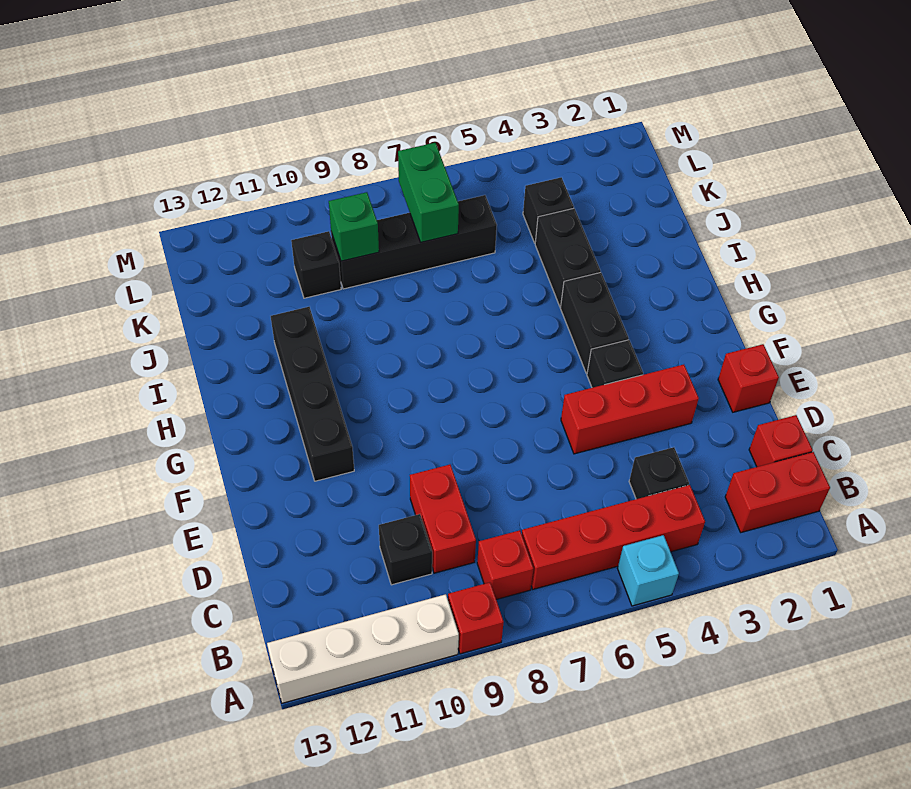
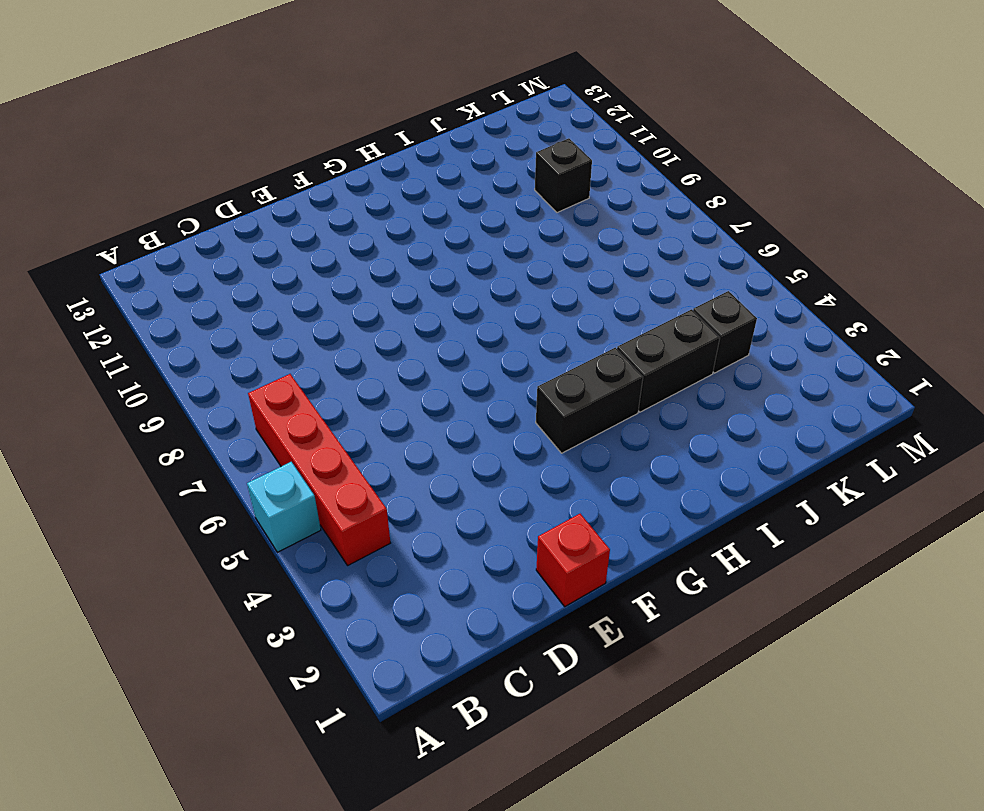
none -> red brick A9 level 1
none -> white brick A10:A13 level 1
none -> red brick B1:B2 level 1

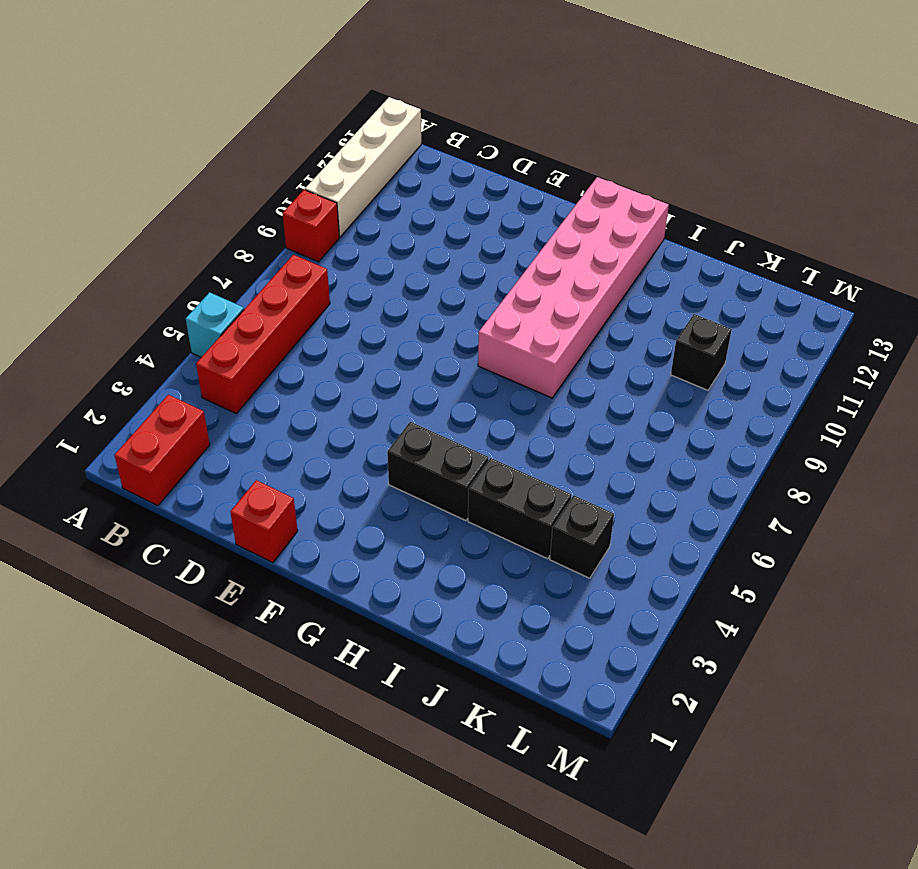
pink brick G8:H13 level 1 -> black brick F11:I11 level 1
none -> red brick B8 level 1
none -> red brick C1 level 1
none -> black brick C4 level 1

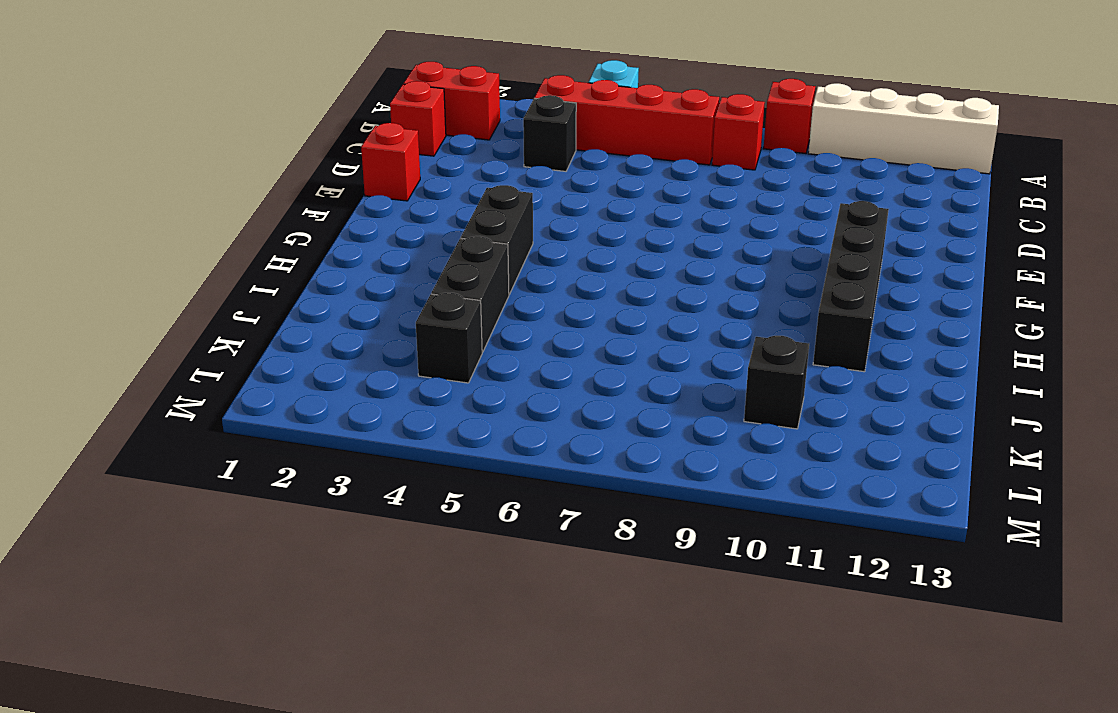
none -> red brick C9:D9 level 1
none -> black brick C10 level 1
none -> red brick E3:E5 level 1

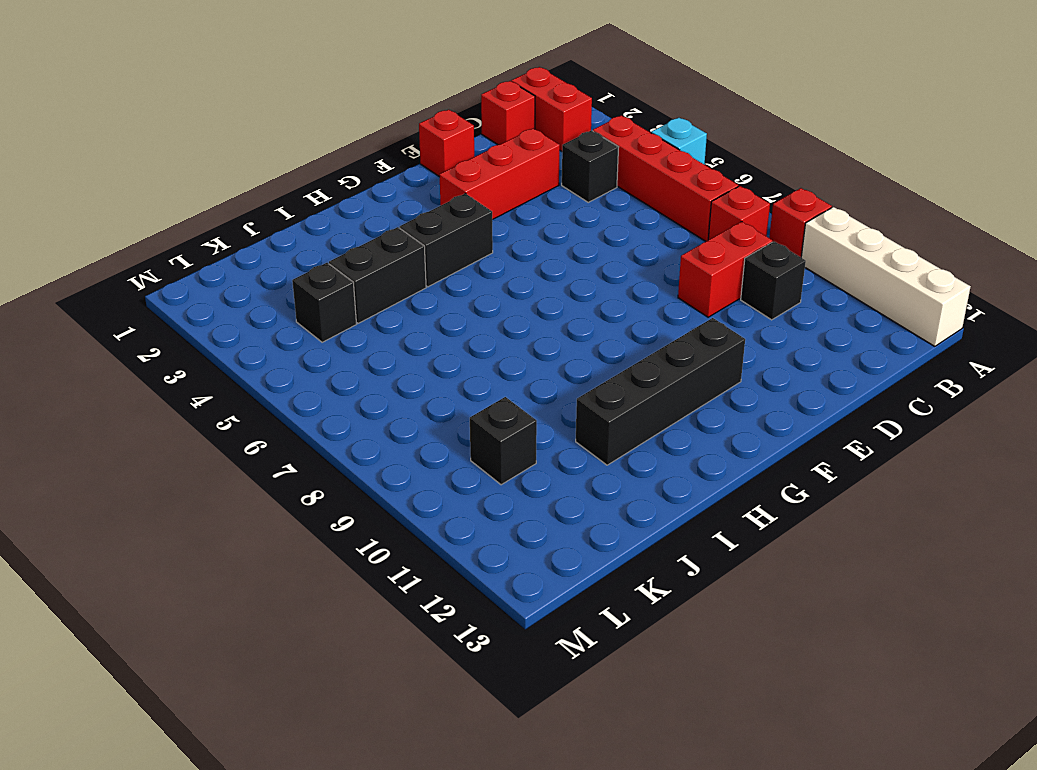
red brick D3:F3 level 1 -> red brick E3:E5 level 1
none -> black brick F4 level 1
none -> black brick K6:K9 level 1
none -> green brick K7:L7 level 2

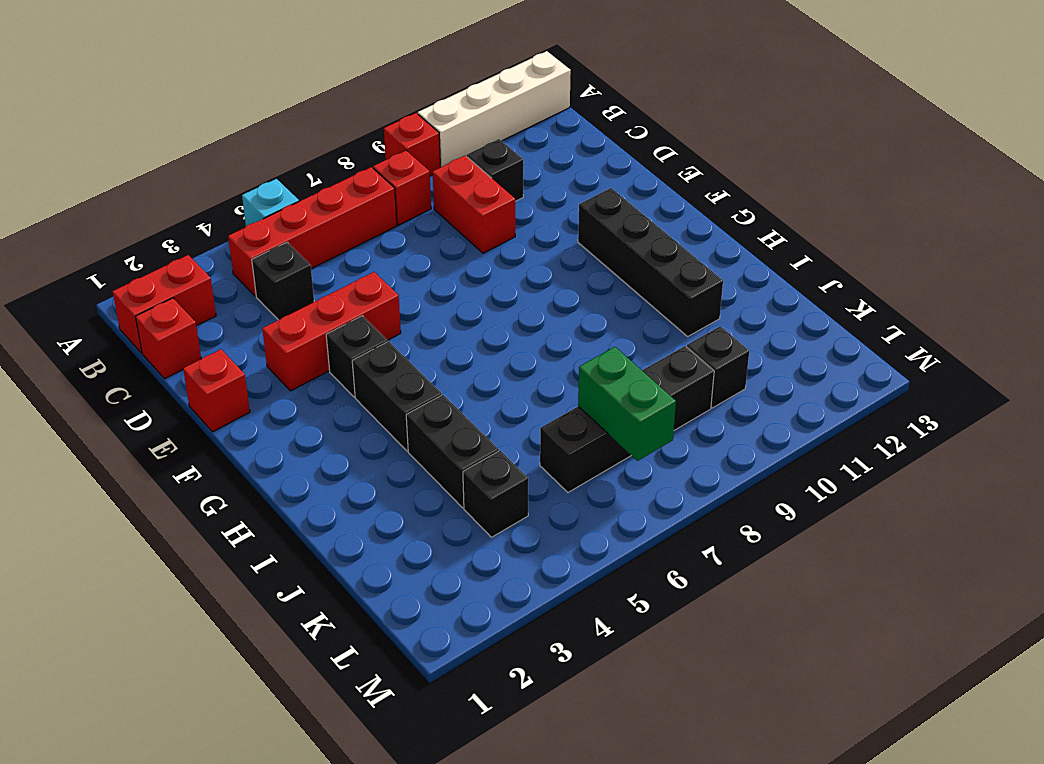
none -> green brick K9 level 2

